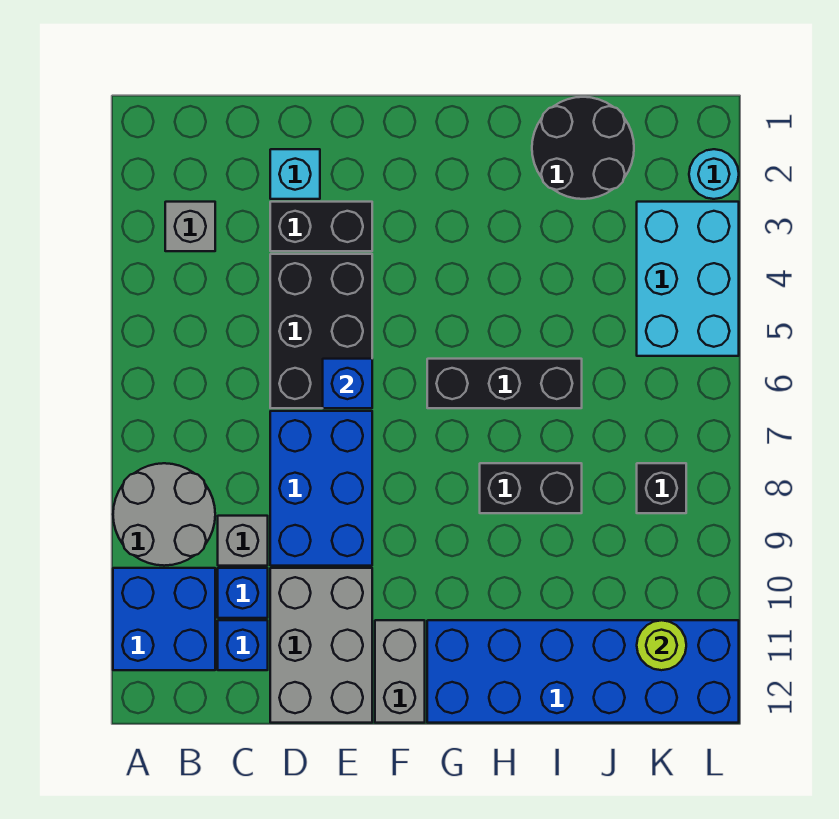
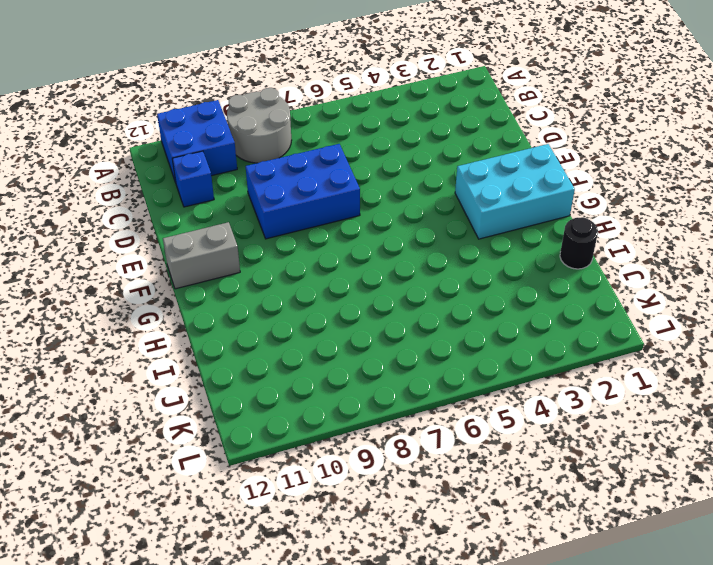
cyan brick F1:G3 level 1 -> cyan brick K3:L5 level 1
black round brick I1 level 1 -> black round brick I1:J2 level 1
none -> grey brick B3 level 1
none -> grey brick C9 level 1
none -> blue brick C10 level 1

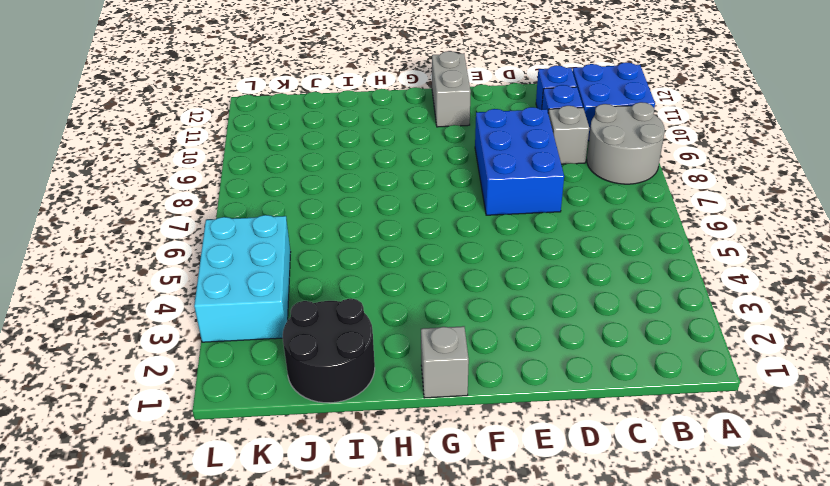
grey brick G1 level 1 -> grey brick B3 level 1
none -> cyan brick D2 level 1
none -> black brick D3:E3 level 1
none -> black brick D4:E6 level 1

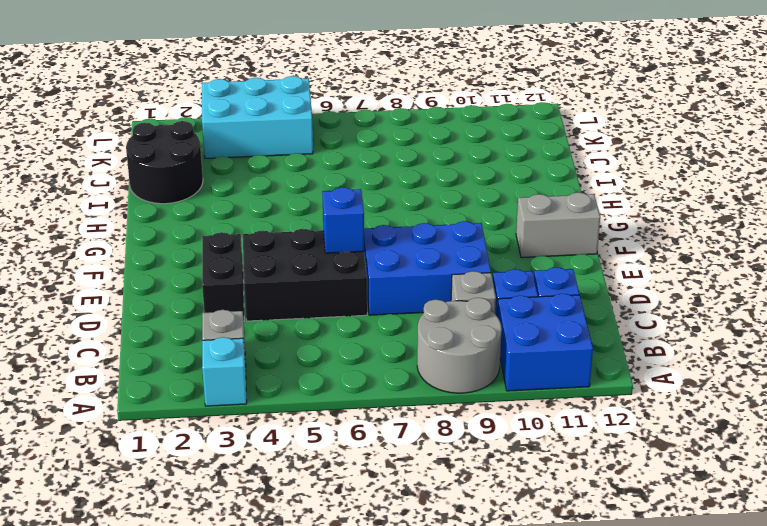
cyan brick A3 level 1 -> cyan brick D2 level 1
none -> grey brick D10:E12 level 1
none -> black brick G6:I6 level 1
none -> blue brick G11:L12 level 1

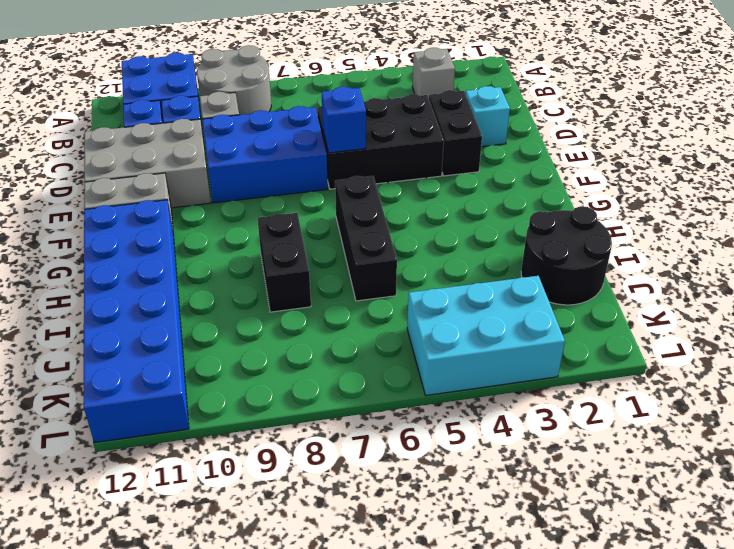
none -> black brick K8 level 1
none -> cyan round brick L2 level 1
none -> lime round brick K11 level 2

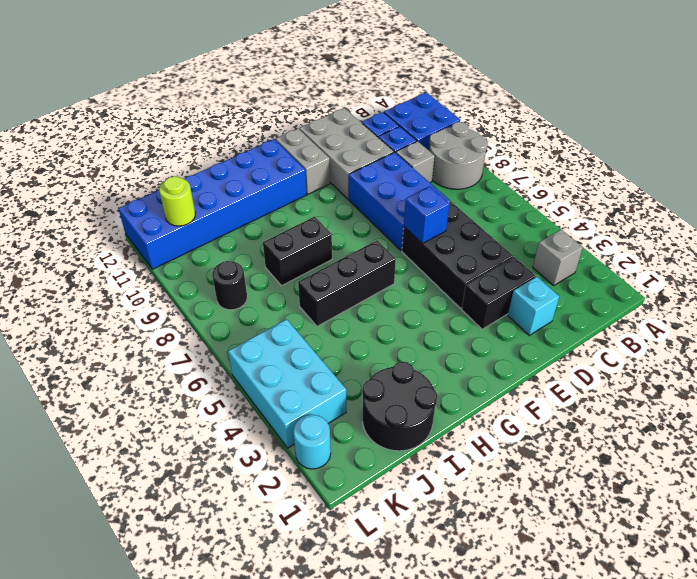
black round brick K8 level 1 -> black brick K8 level 1

